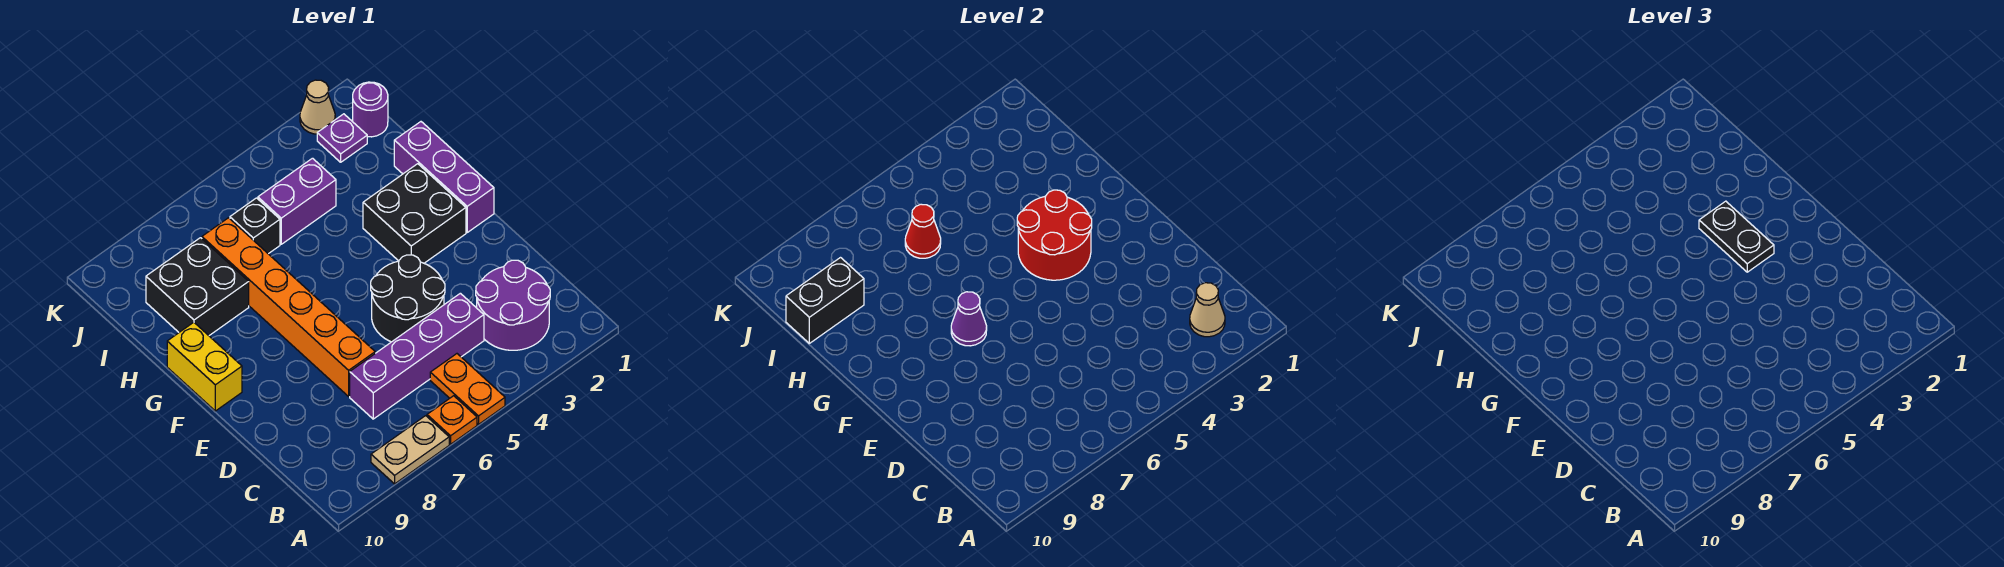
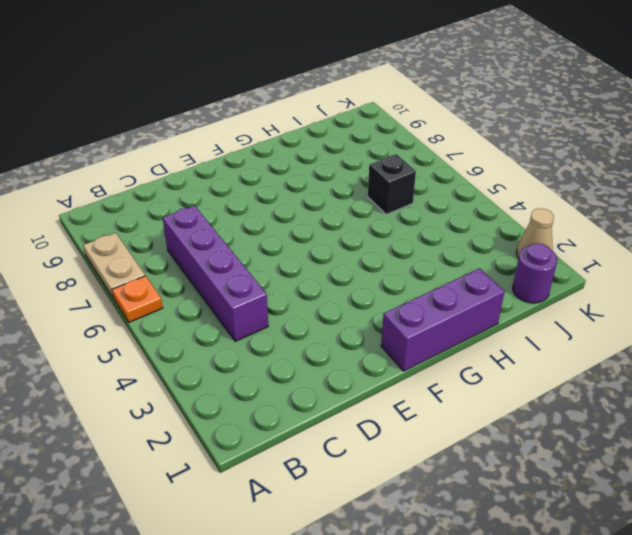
none -> orange plate A5:B5 level 1
none -> purple round brick B2:C3 level 1
none -> black round brick D4:E5 level 1

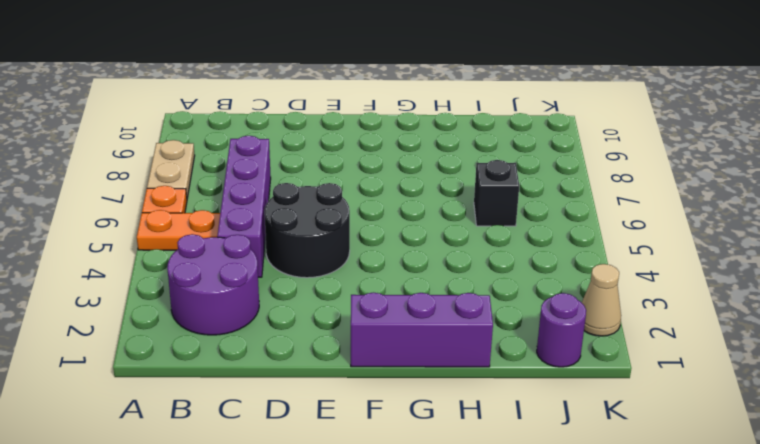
none -> orange brick D7:I7 level 1
none -> black brick F2:G3 level 1
none -> yellow brick F10:G10 level 1

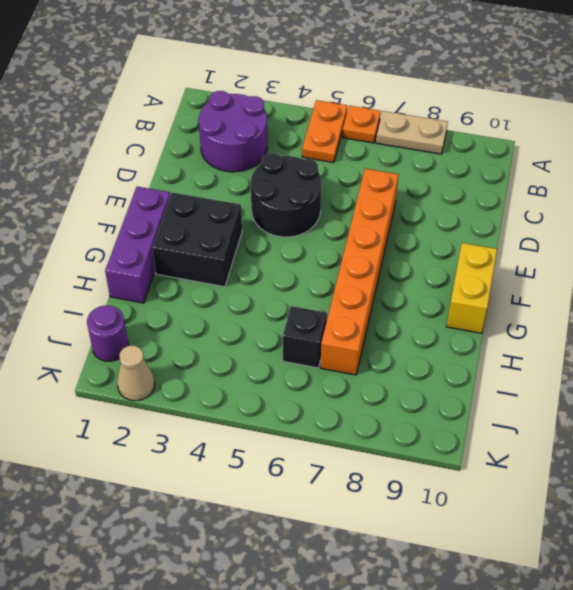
none -> purple brick C4:C7 level 1
none -> black brick H8:I9 level 1
none -> purple brick I4:I5 level 1

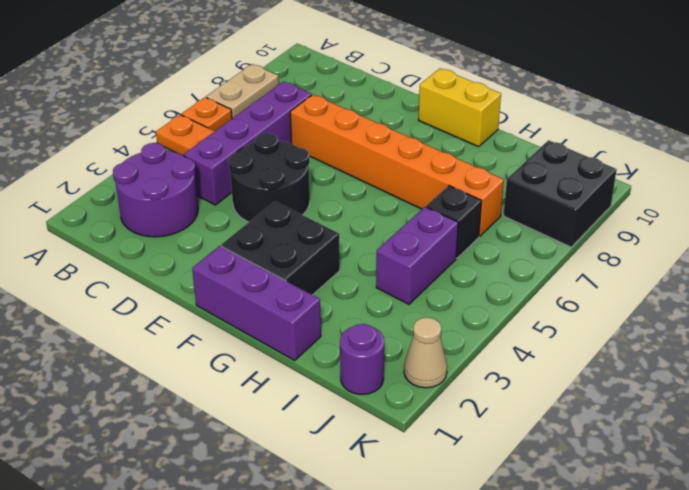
black brick J8:K9 level 1 -> black brick H8:I9 level 1
none -> purple plate J2 level 1
none -> tan cone B2 level 2
none -> red round brick F3:G4 level 2

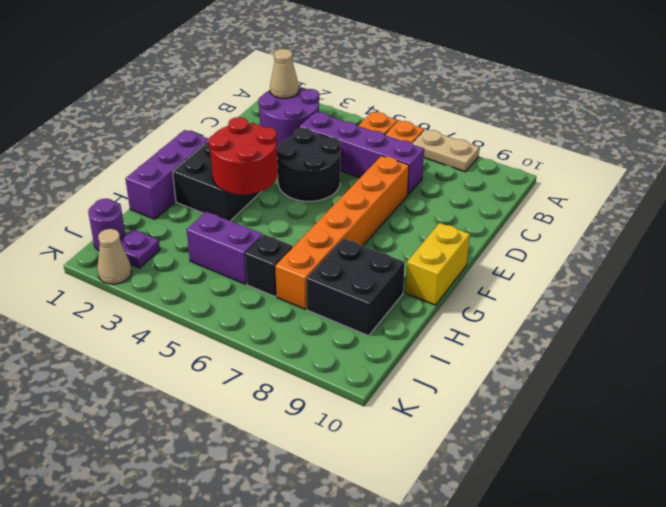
none -> purple cone F7 level 2
none -> red cone I6 level 2
none -> black brick I9:I10 level 2

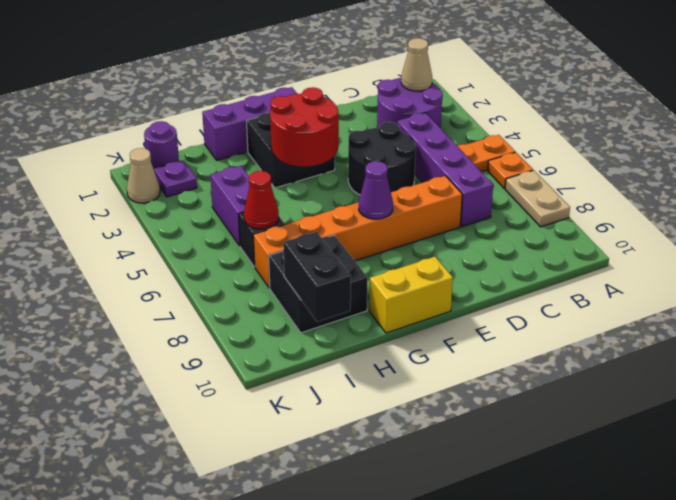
none -> black plate F3:G3 level 3

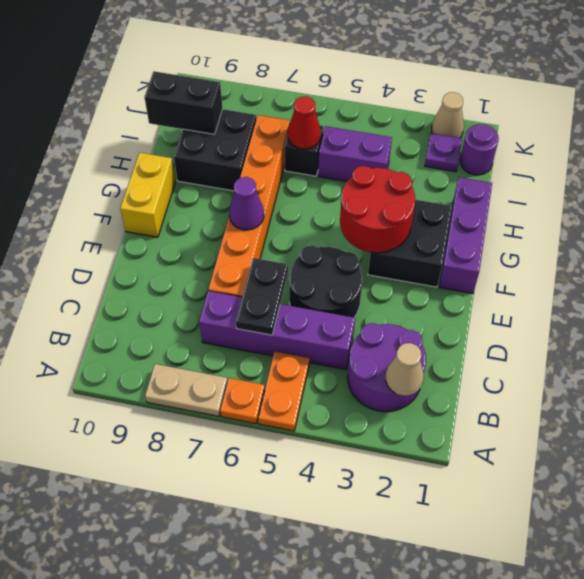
black plate C6:D6 level 2 -> black plate F3:G3 level 3

